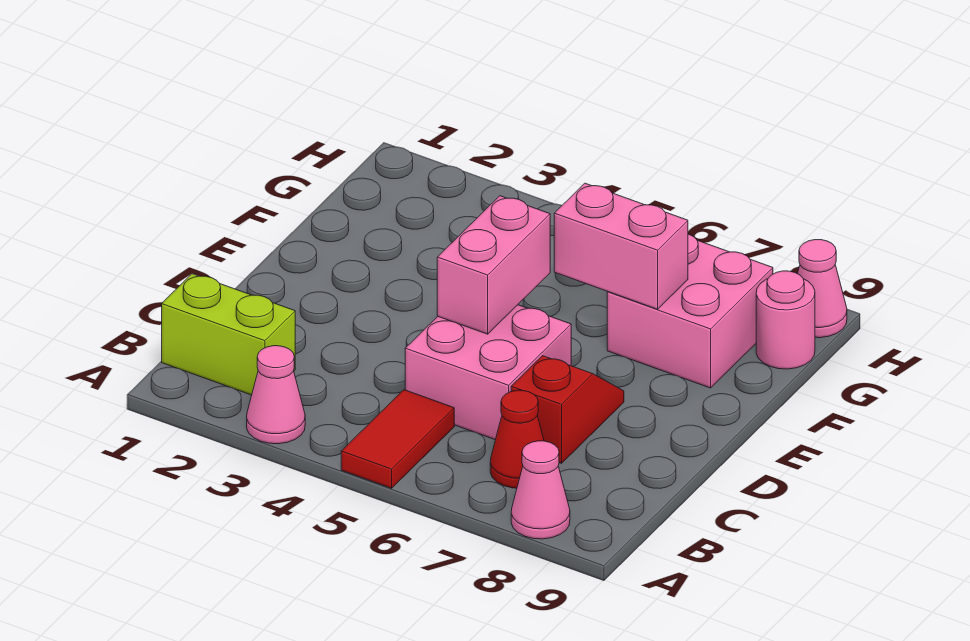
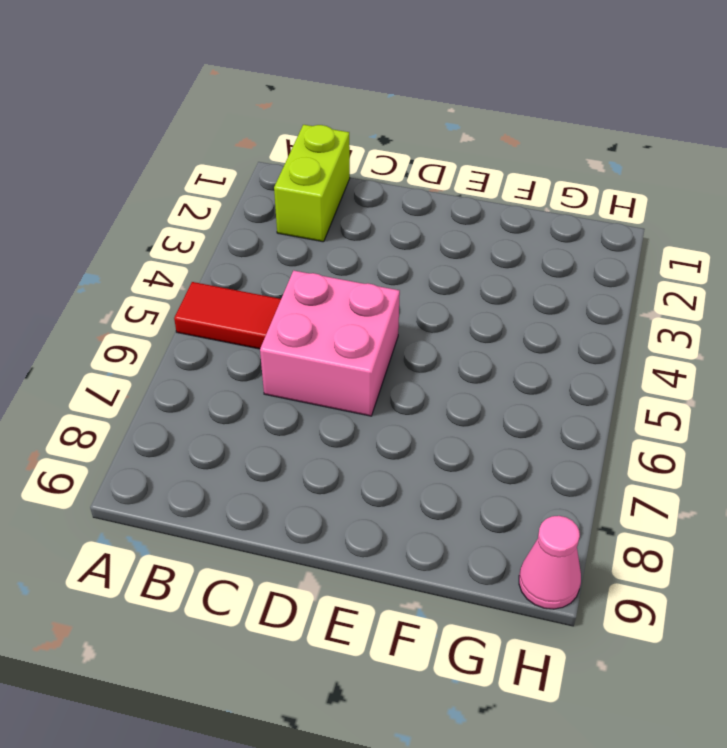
none -> pink cone A3 level 1
none -> pink cone A8 level 1
none -> red cone B7 level 1

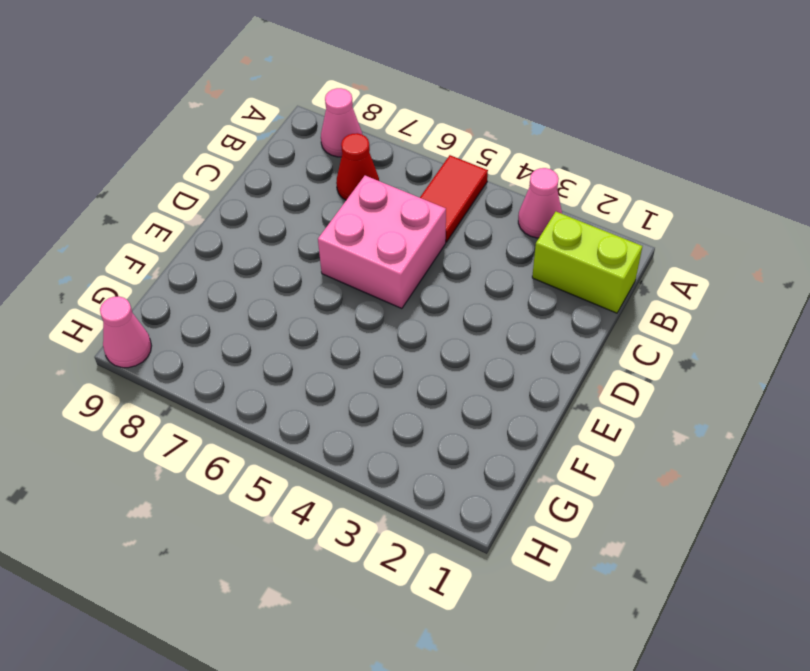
none -> red slope C7:D7 level 1 top C
none -> pink brick F7:G8 level 1
none -> pink round brick G9 level 1

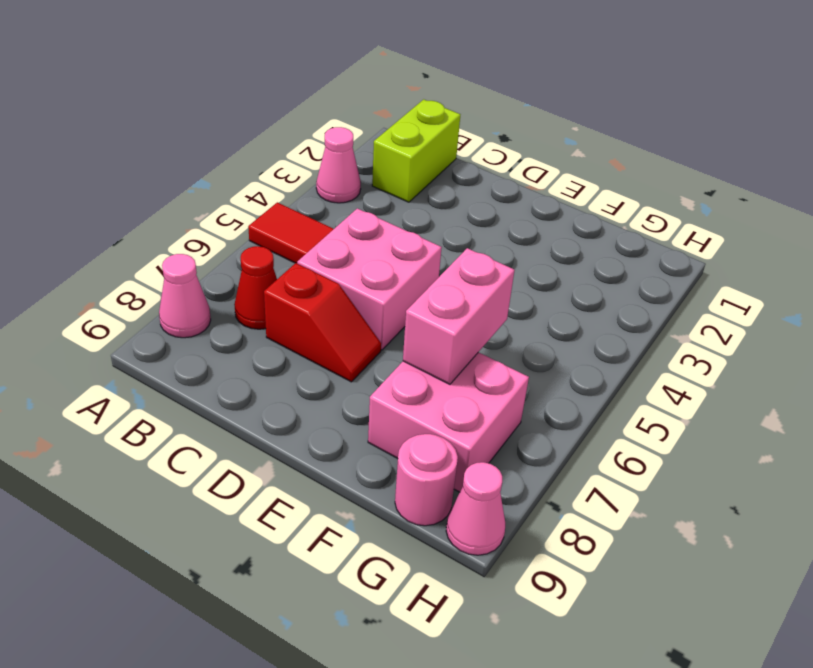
none -> pink brick D5:E5 level 2

